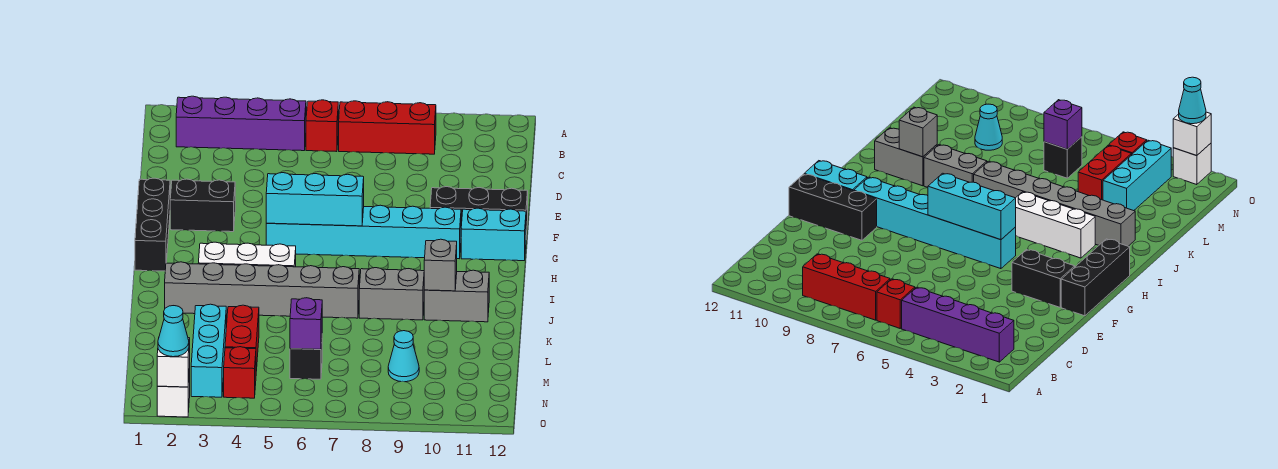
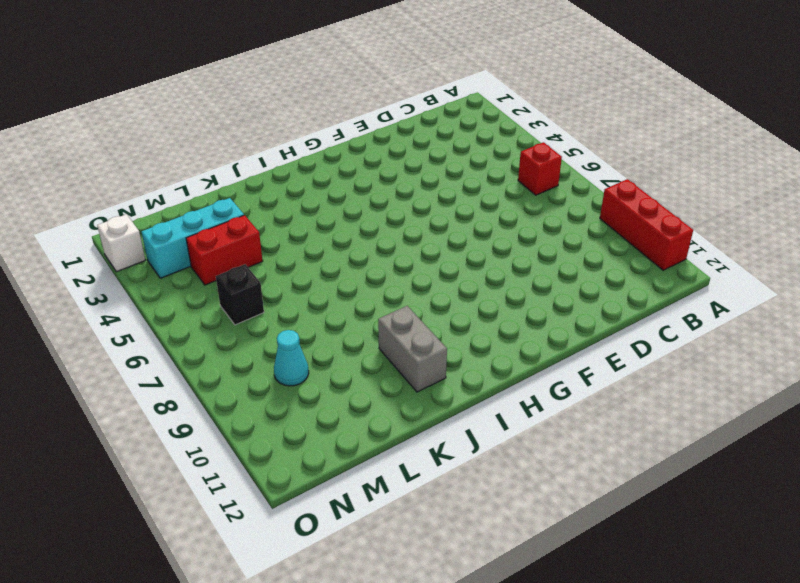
red brick A9:A11 level 1 -> red brick B7:B9 level 1
none -> purple brick B2:B5 level 1
none -> black brick F1:H1 level 1
none -> black brick F2:F3 level 1

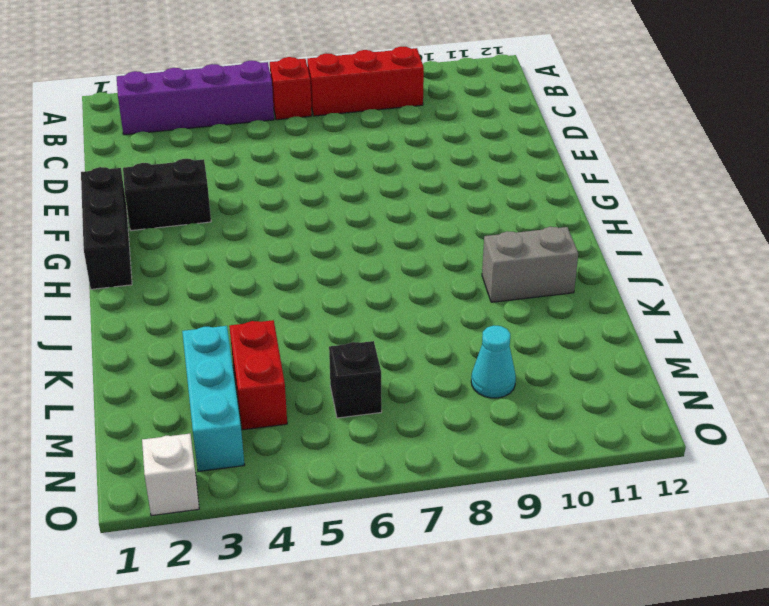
none -> black brick F10:F12 level 1
none -> cyan brick G5:G10 level 1
none -> cyan brick G11:G12 level 1

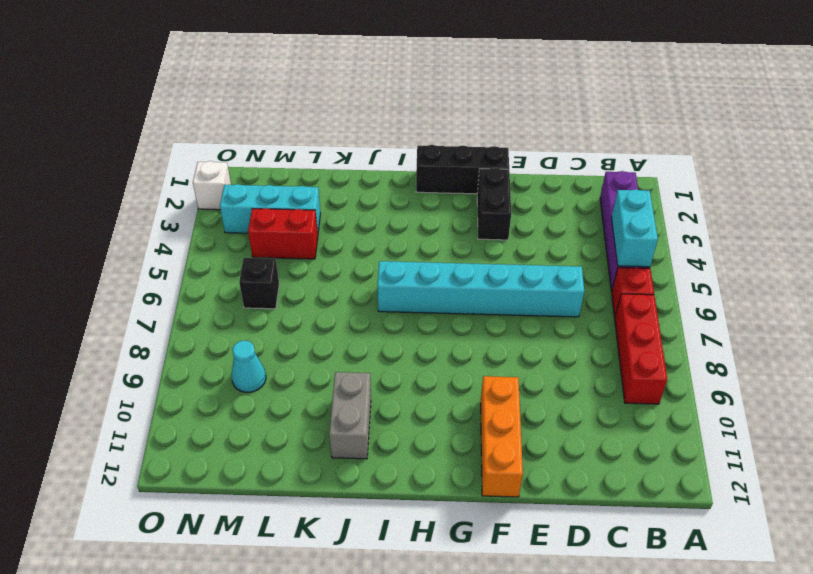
cyan brick B4:B5 level 2 -> cyan brick G11:G12 level 1
cyan brick D6:I6 level 1 -> cyan brick G5:G10 level 1
orange brick F10:F12 level 1 -> black brick F10:F12 level 1
none -> white brick I3:I5 level 1
none -> grey brick J2:J7 level 1
none -> grey brick J8:J9 level 1

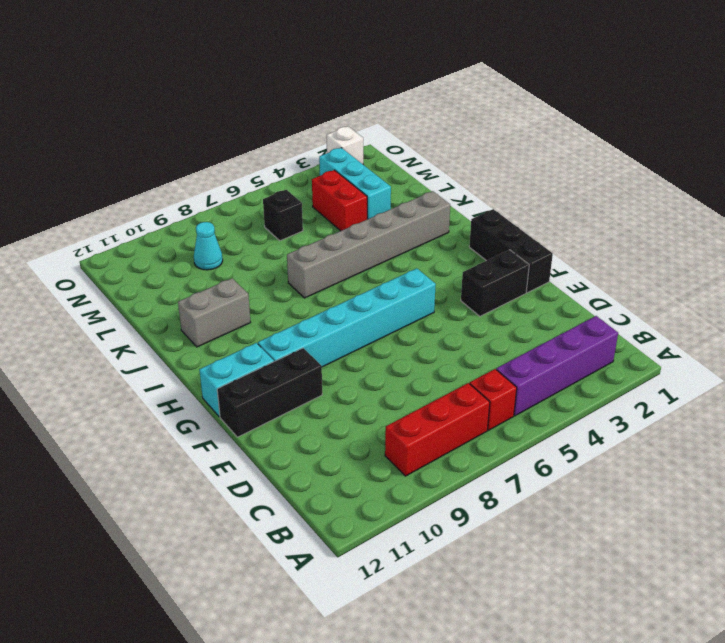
none -> white brick I3:I5 level 1
none -> grey brick J8:J9 level 1
none -> red brick N4 level 1

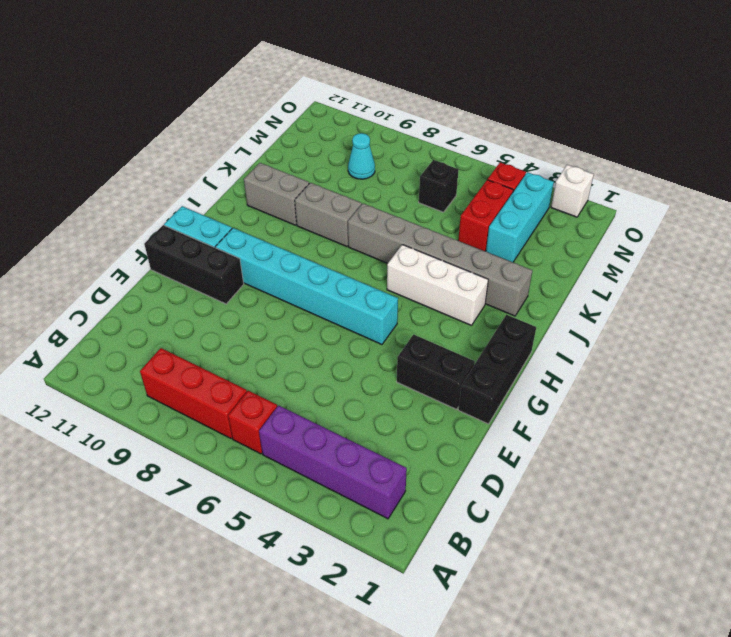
none -> cyan brick G5:G7 level 2
none -> grey brick J10 level 2
none -> purple brick M6 level 2

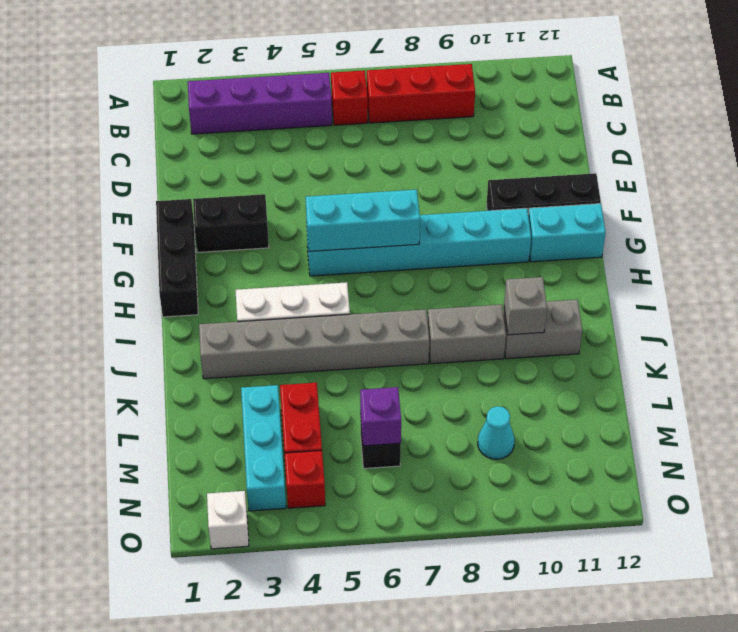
none -> white brick O2 level 2
none -> cyan cone O2 level 3

